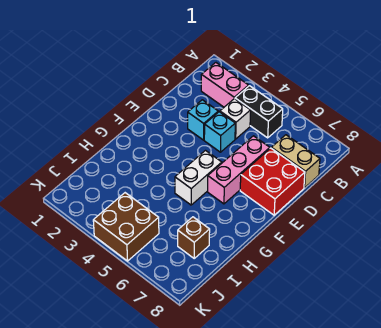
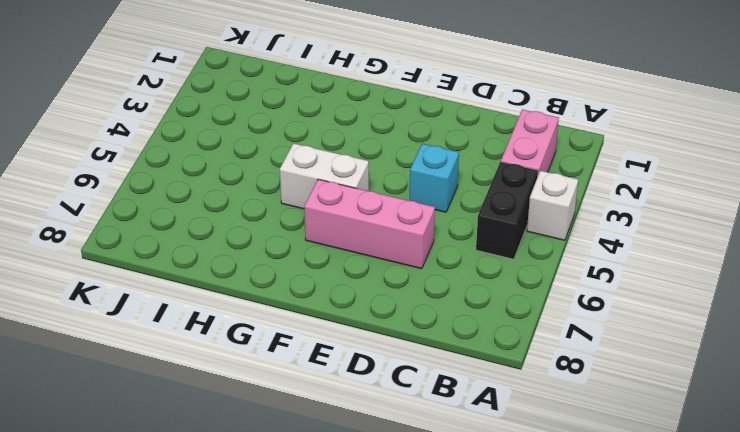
white brick A4 level 1 -> white brick C4 level 1
none -> tan brick C7:C8 level 1
none -> cyan brick D3 level 1

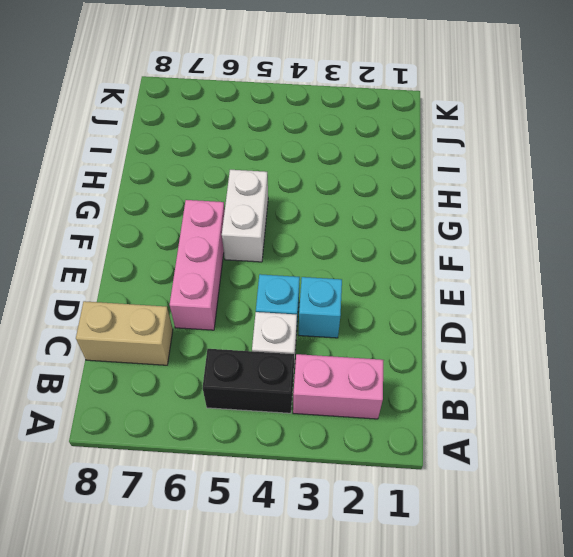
none -> red brick D7:E8 level 1
none -> brown brick I7 level 1

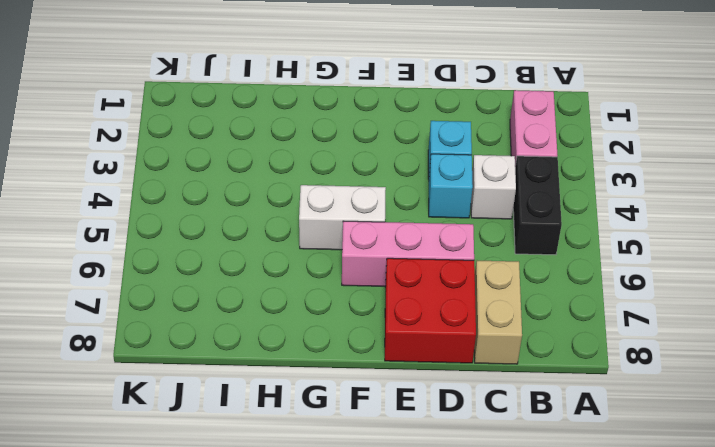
none -> brown brick I7 level 1
none -> brown brick J4:K5 level 1

